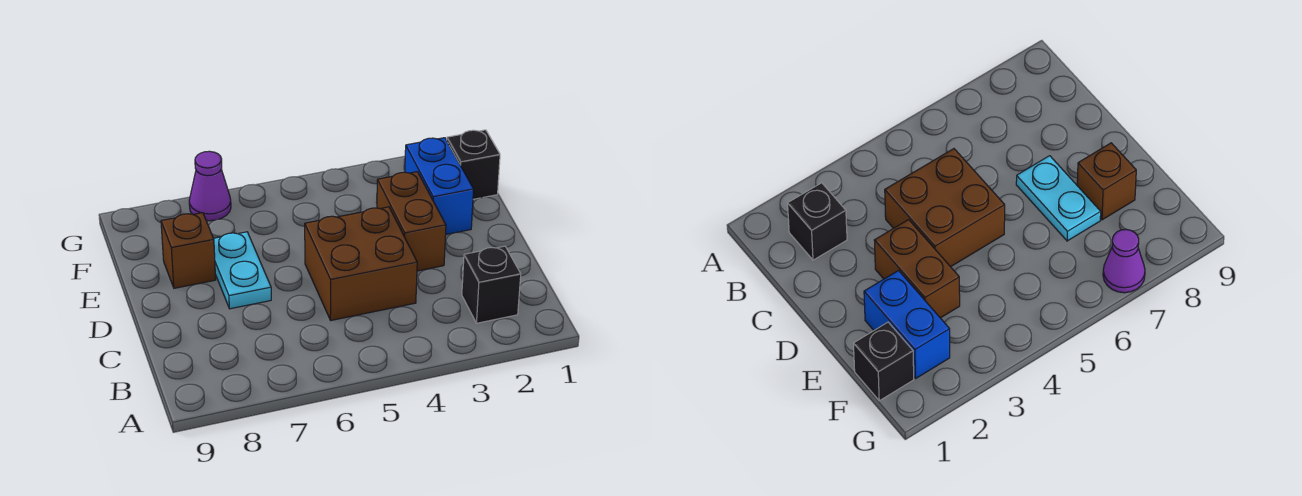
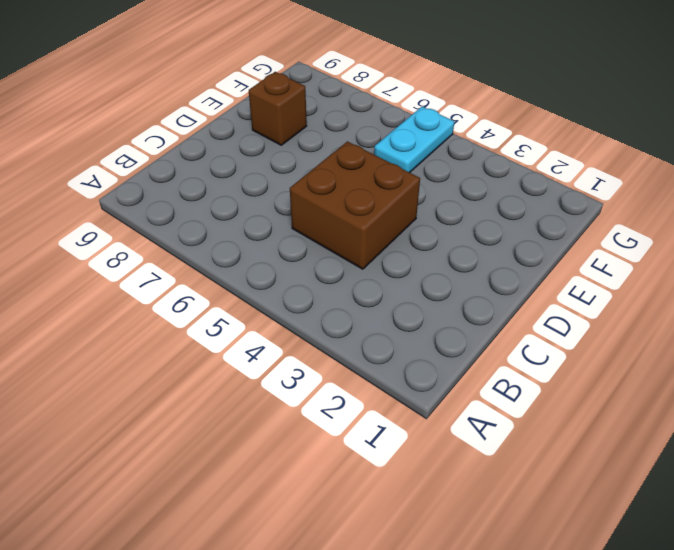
cyan plate F5:G5 level 1 -> cyan plate D7:E7 level 1
none -> black brick B2 level 1
none -> brown brick D3:E3 level 1

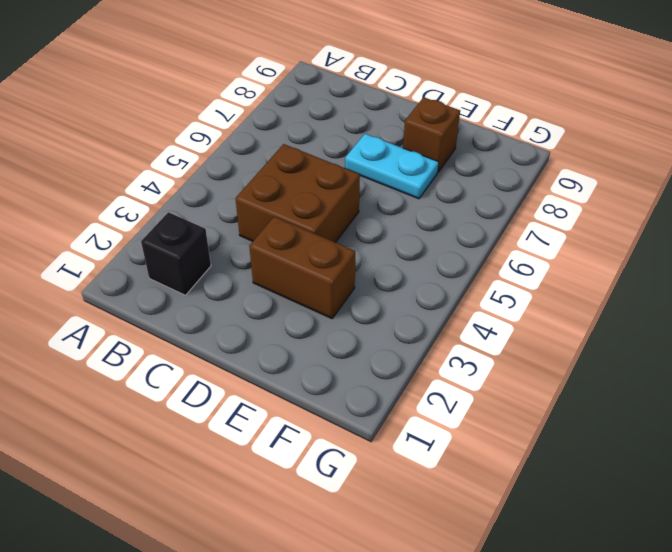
none -> blue brick E2:F2 level 1
none -> black brick F1 level 1

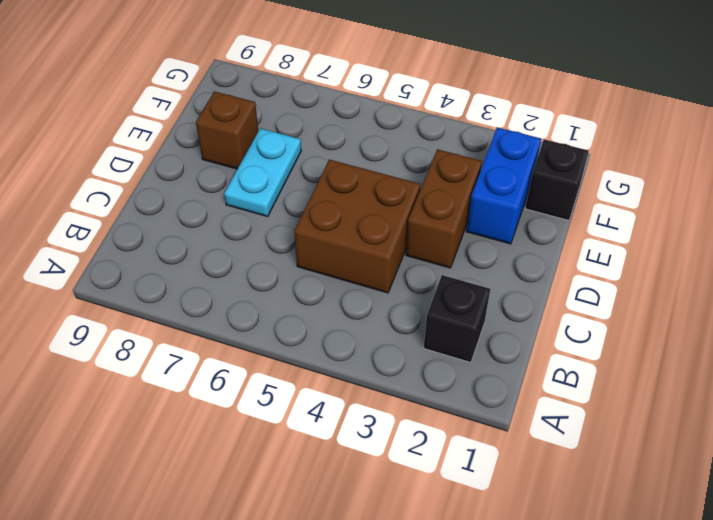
none -> purple cone G7 level 1

